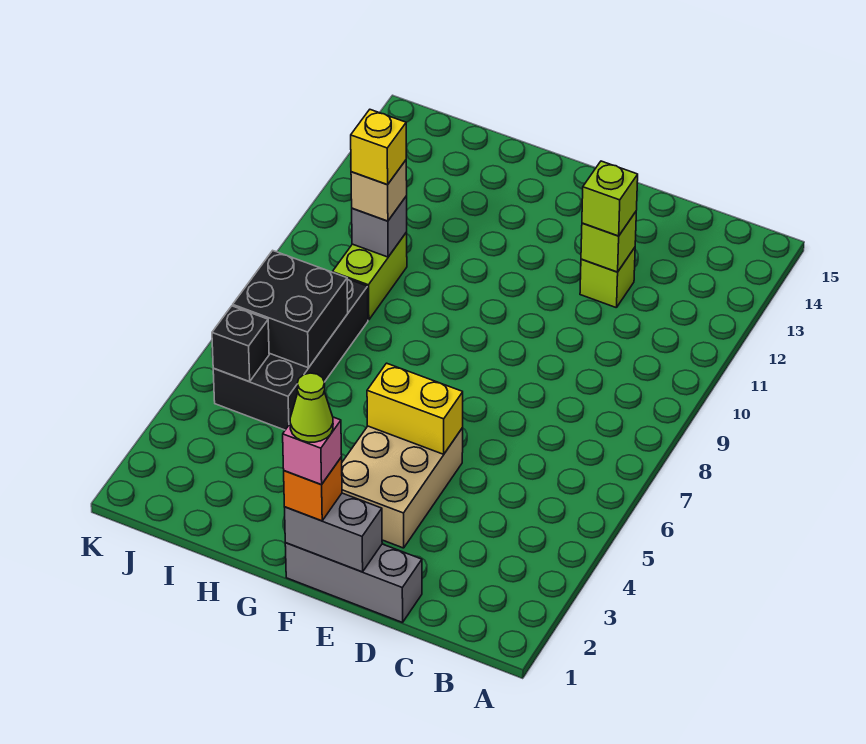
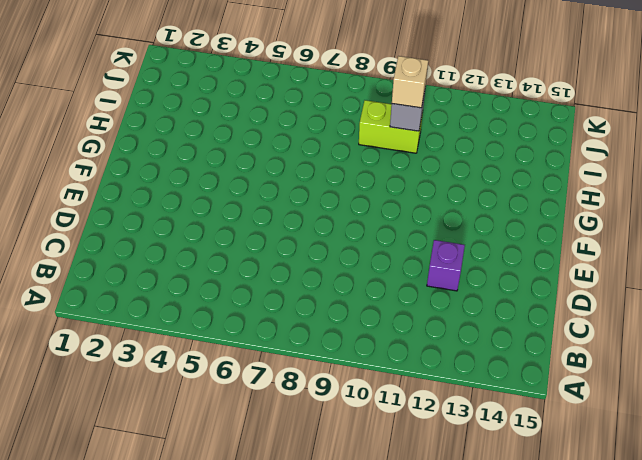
purple brick D12 level 1 -> lime brick D12 level 1
none -> grey brick D1:F1 level 1
none -> tan brick E3:F5 level 1
none -> black brick I5:J8 level 1

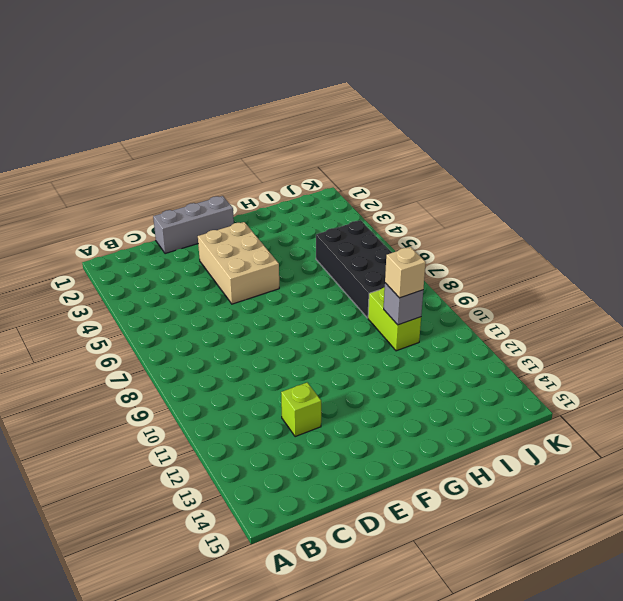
none -> lime brick D12 level 2
none -> grey brick E1:F1 level 2
none -> yellow brick E5:F5 level 2

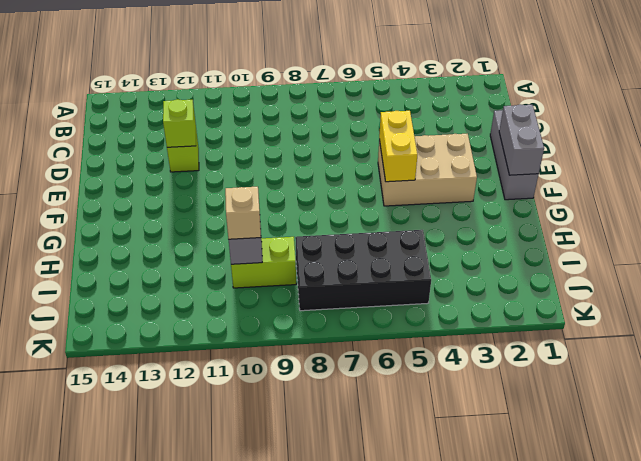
none -> black brick I6:J7 level 2
none -> black brick J5 level 2
none -> lime brick D12 level 3

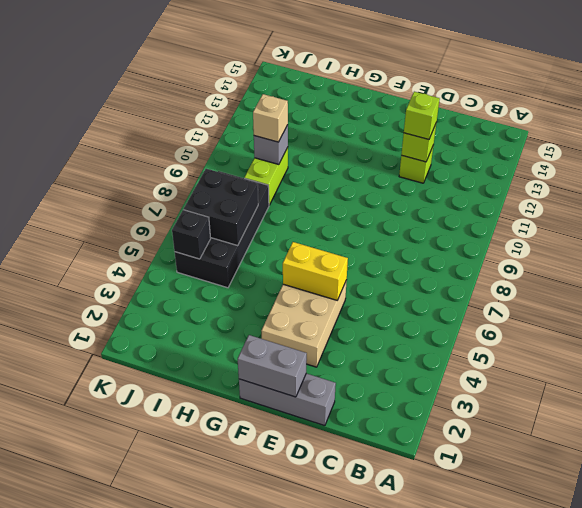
none -> orange brick F1 level 3
none -> pink brick F1 level 4
none -> yellow brick I10 level 4

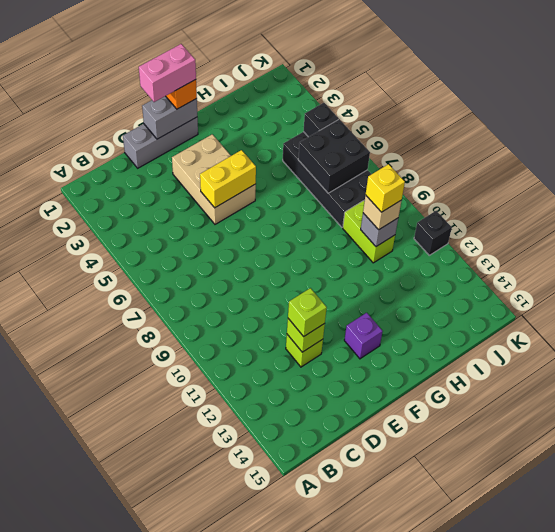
pink brick E1:F1 level 4 -> pink brick F1 level 4
purple brick F13 level 1 -> none
black brick K11 level 1 -> none
none -> lime cone F1 level 5

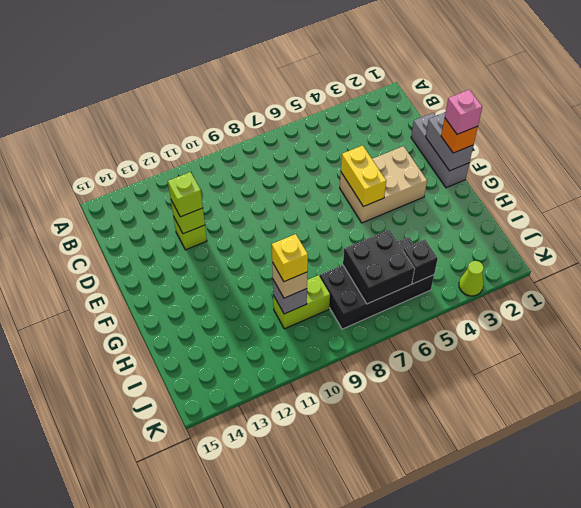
lime cone K3 level 1 -> lime cone F1 level 5

